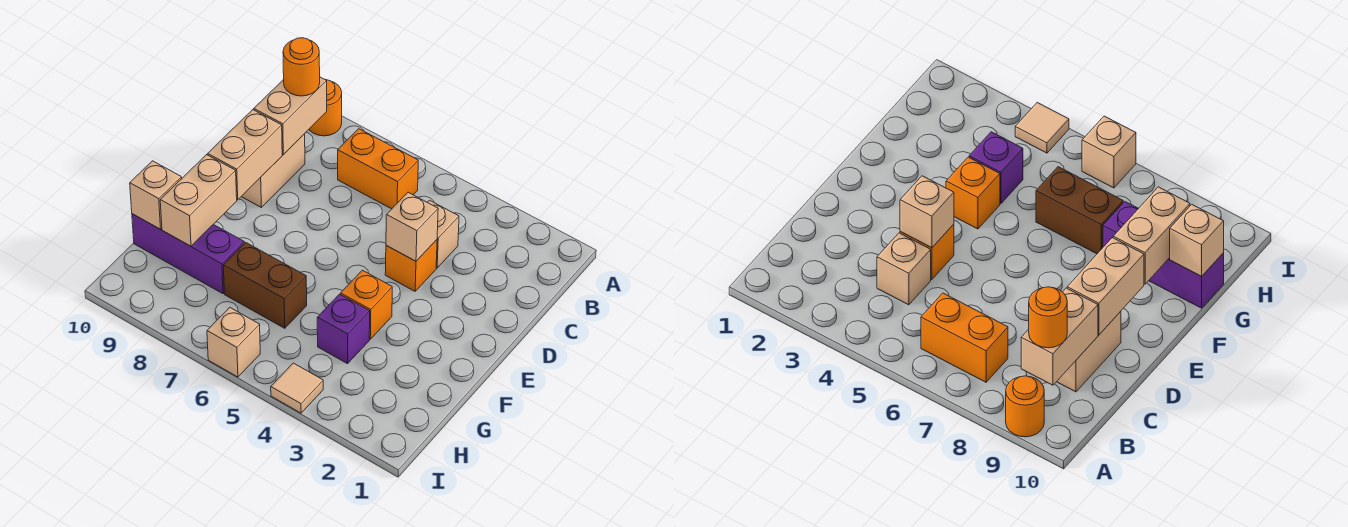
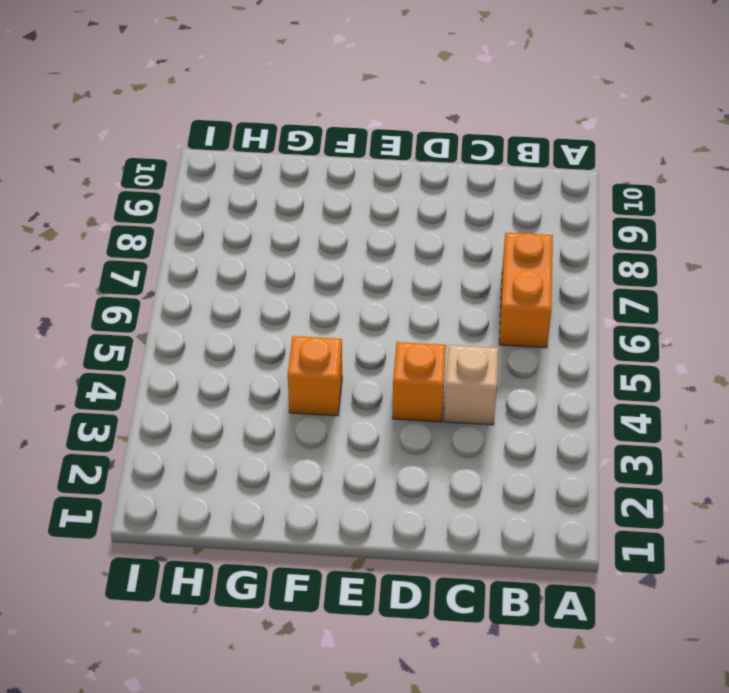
none -> orange round brick A9 level 1
none -> tan brick C9:D9 level 1
none -> purple brick G4 level 1

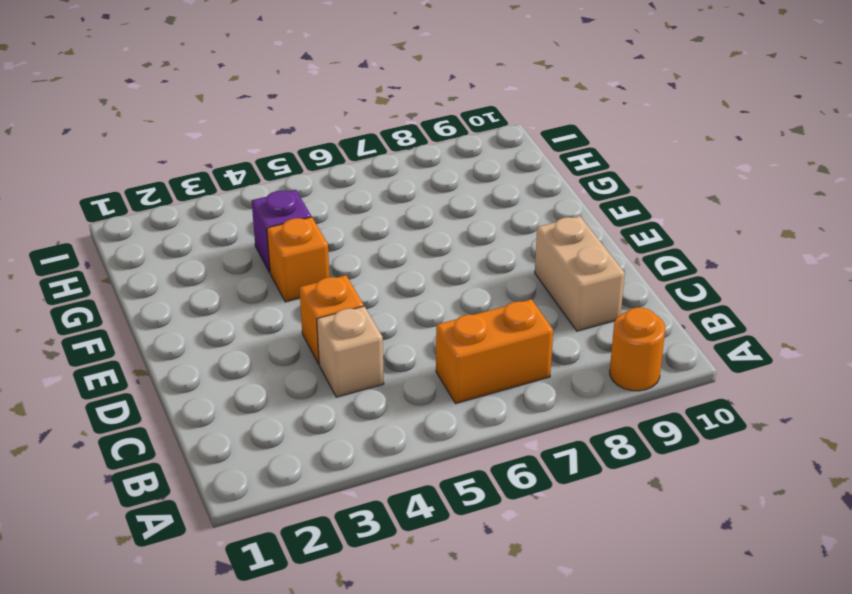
none -> brown brick G6:G7 level 1
none -> purple brick G8:G10 level 1
none -> tan tile I4 level 1

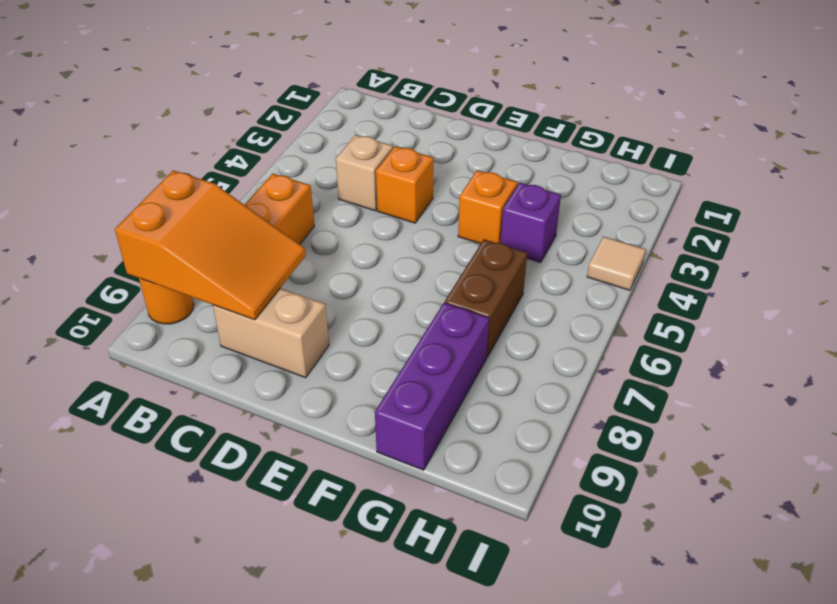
orange slope A8:C9 level 2 top A -> tan brick B9:C9 level 2
none -> tan brick I6 level 1
none -> tan brick D4 level 2
none -> tan brick D9:E9 level 2

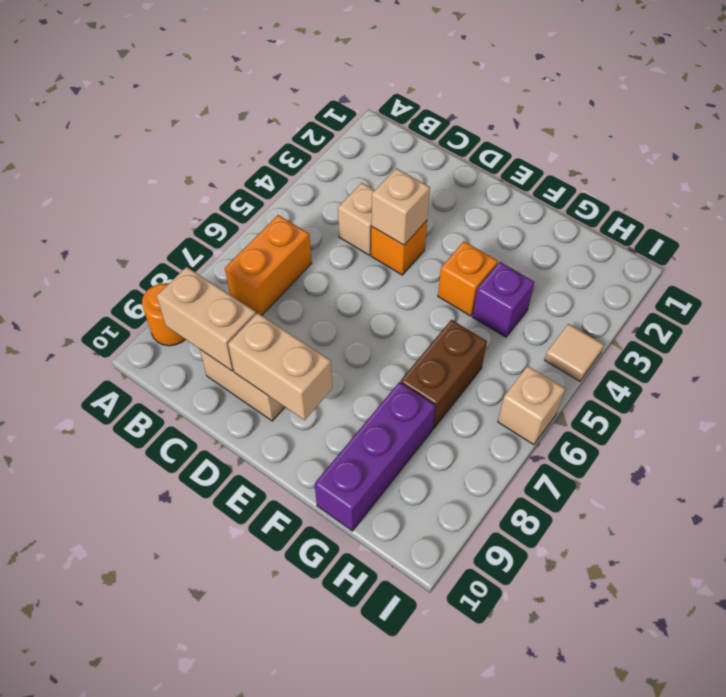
none -> tan brick F9:G9 level 2
none -> tan brick G10 level 2
none -> orange round brick B9 level 3

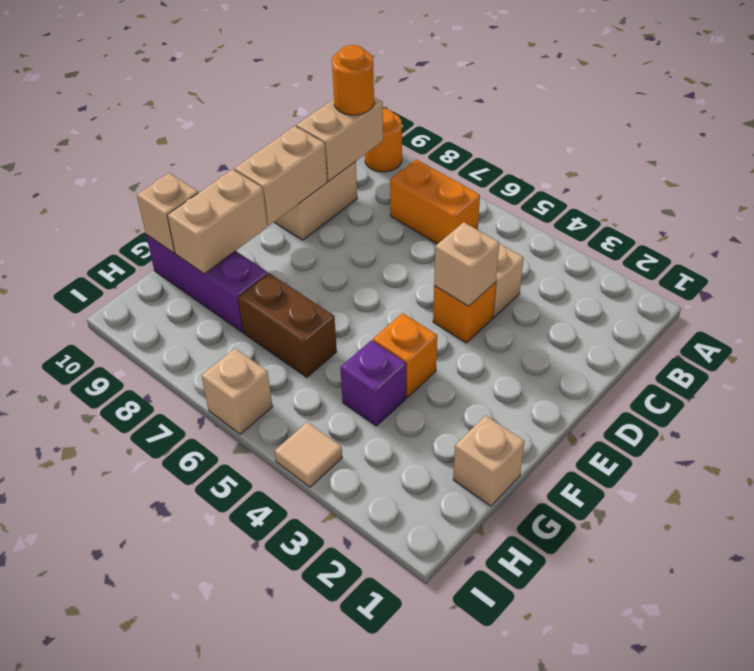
tan brick G1 level 1 -> none

